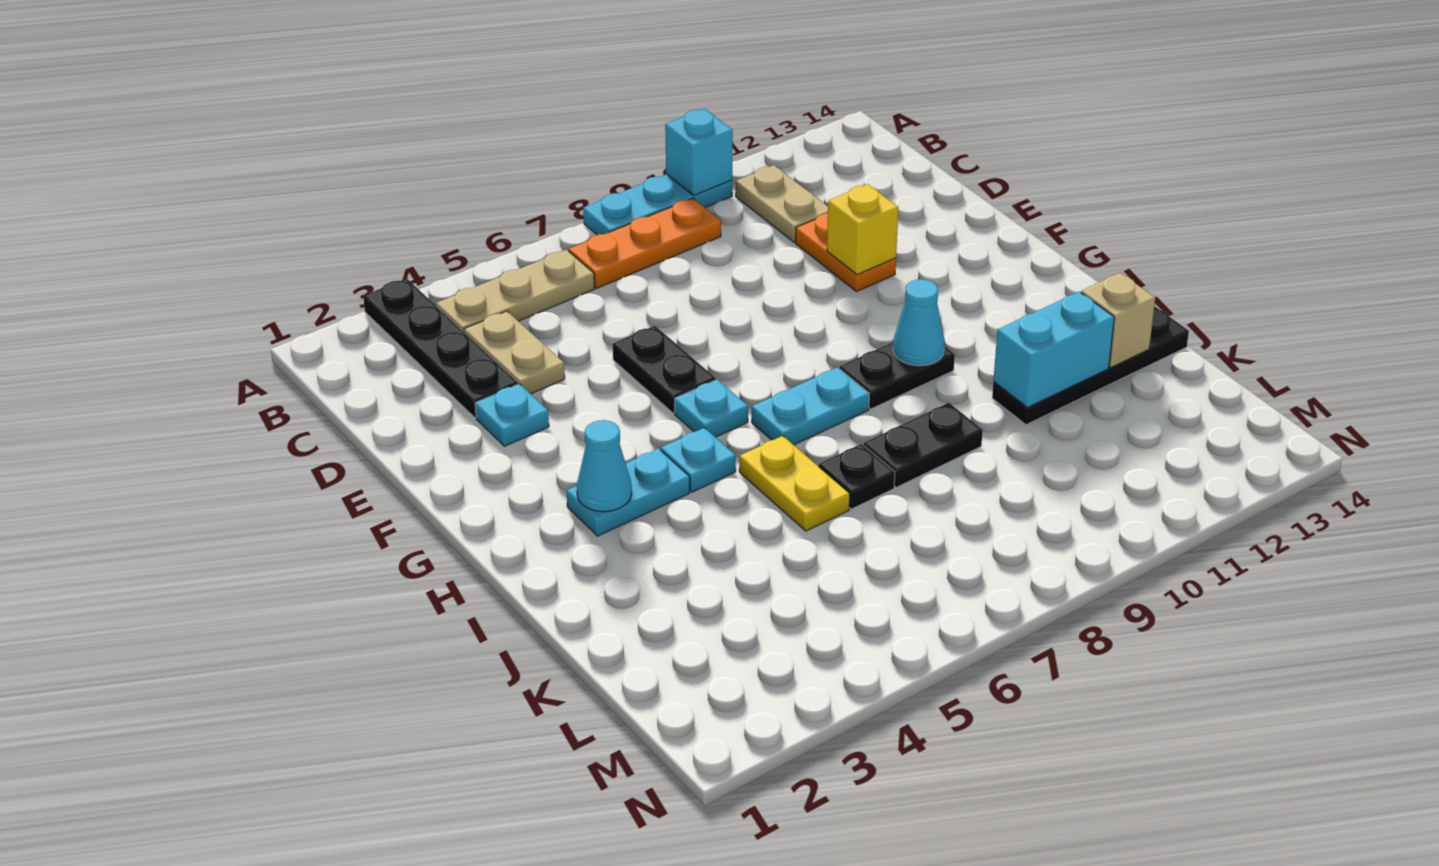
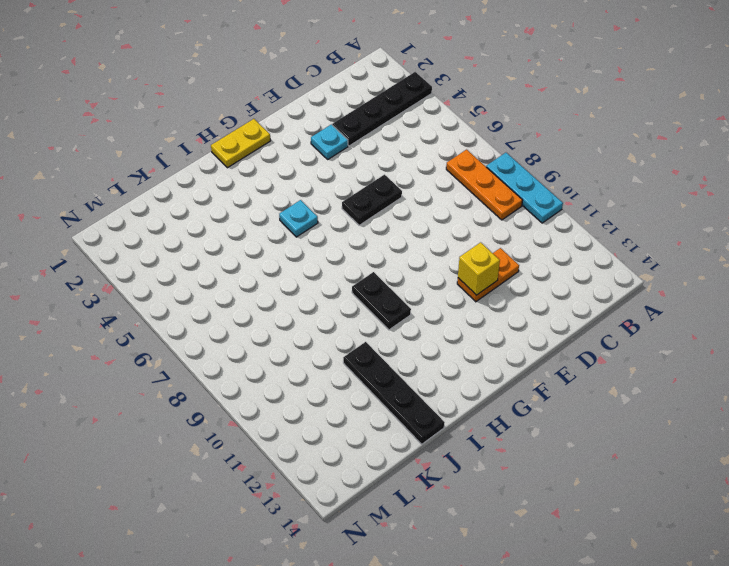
yellow plate G1:H1 level 1 -> yellow plate I6:J6 level 1
none -> tan plate B4:B6 level 1
none -> tan plate B11:C11 level 1
none -> tan plate C4:D4 level 1

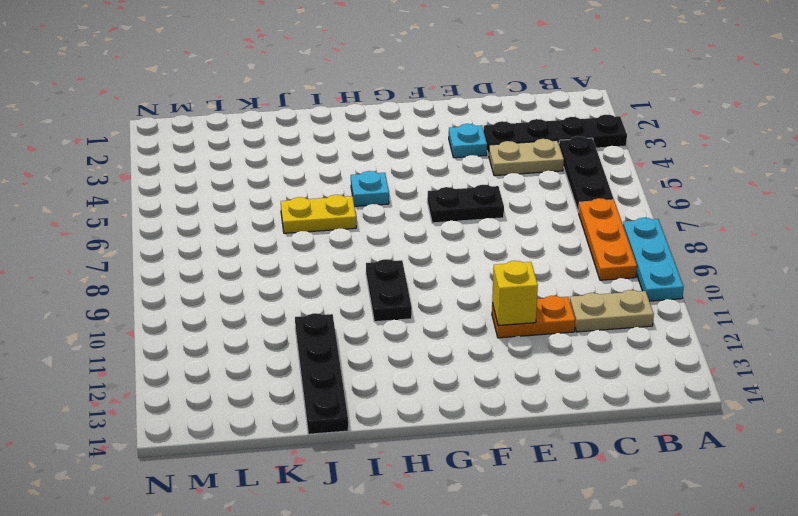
black plate B4:B6 level 1 -> tan plate B4:B6 level 1
none -> cyan plate G6 level 1
none -> cyan plate H3:H4 level 1
none -> cyan plate H7:H8 level 1

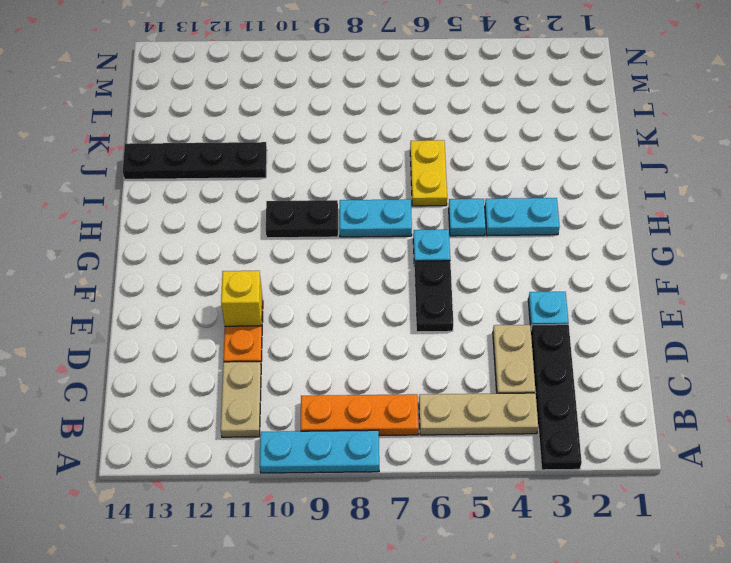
none -> black plate J7 level 1
none -> black plate J8:J9 level 1
none -> cyan brick A10 level 2

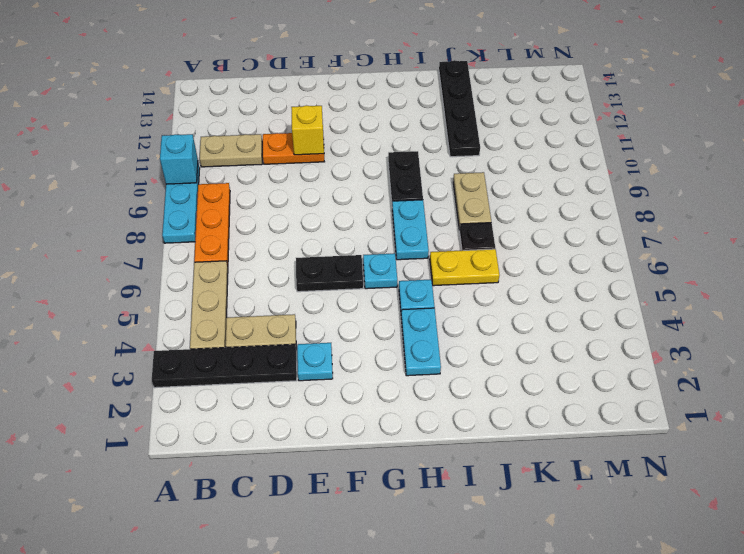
tan plate J8:J9 level 1 -> black plate J8:J9 level 1
none -> cyan cone H3 level 2
none -> cyan cone H10 level 2
none -> cyan brick J11:J12 level 2

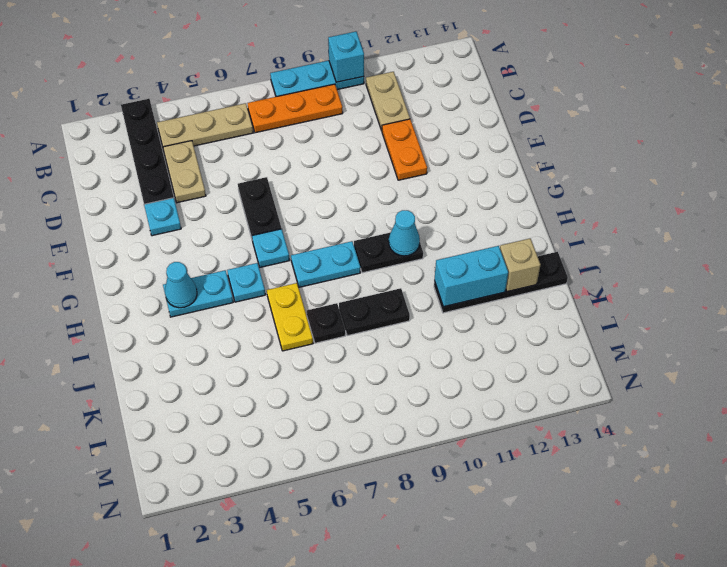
none -> yellow brick E11 level 2

